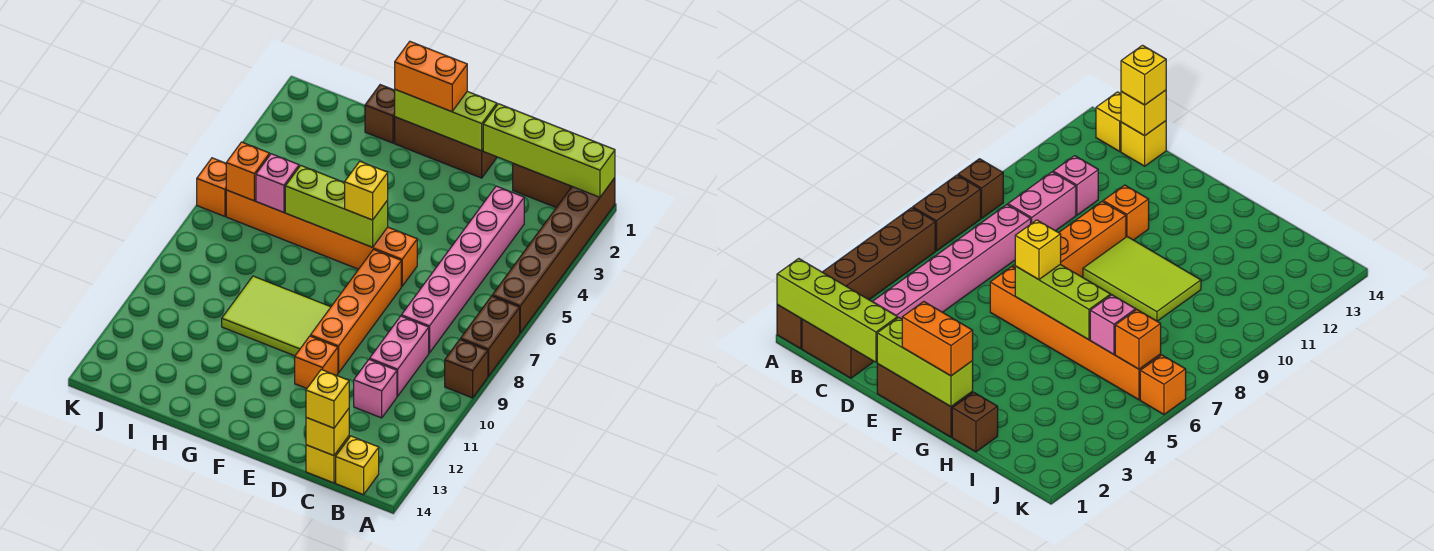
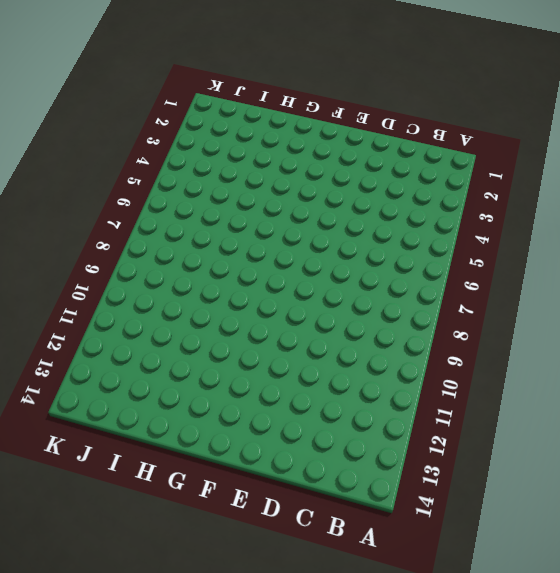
none -> brown brick A1:A6 level 1
none -> brown brick A7:A8 level 1
none -> brown brick A9 level 1

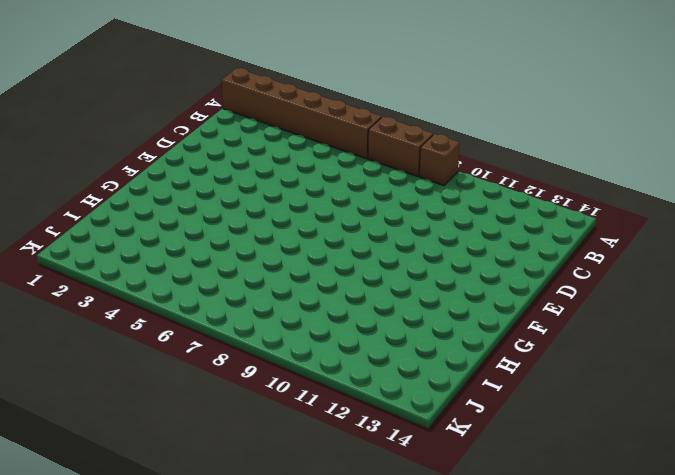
none -> brown brick B1:C1 level 1
none -> yellow brick B14 level 1
none -> pink brick C3:C8 level 1

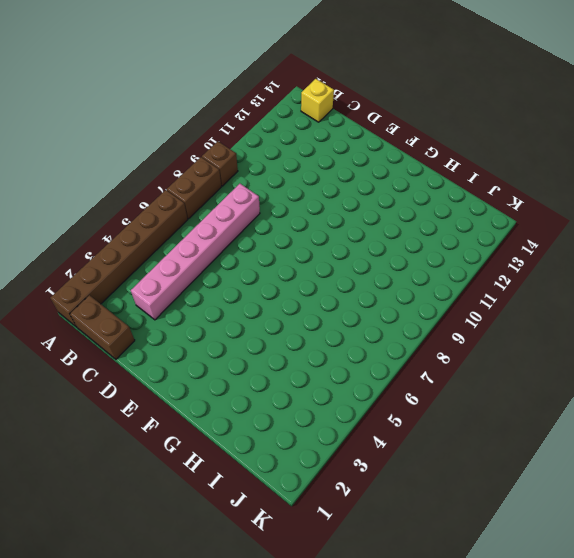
none -> pink brick C9:C10 level 1
none -> pink brick C11 level 1
none -> yellow brick C14 level 1

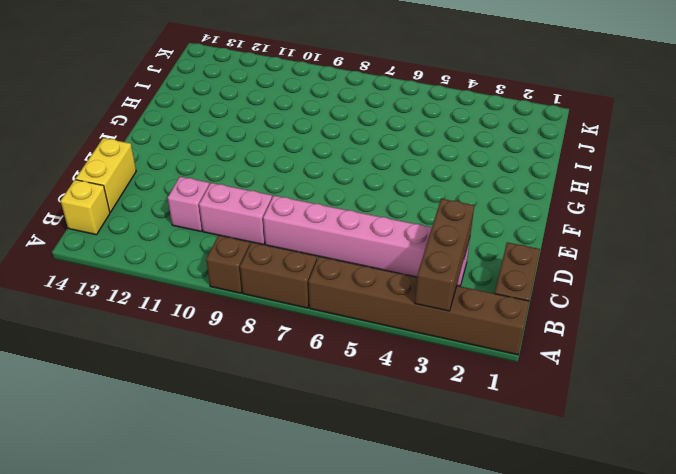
brown brick A3:C3 level 2 -> brown brick E1:G1 level 1
yellow brick C14:D14 level 1 -> yellow brick C14 level 1
none -> orange brick E6:J6 level 1
none -> orange brick E7:E10 level 1
none -> orange brick E11 level 1

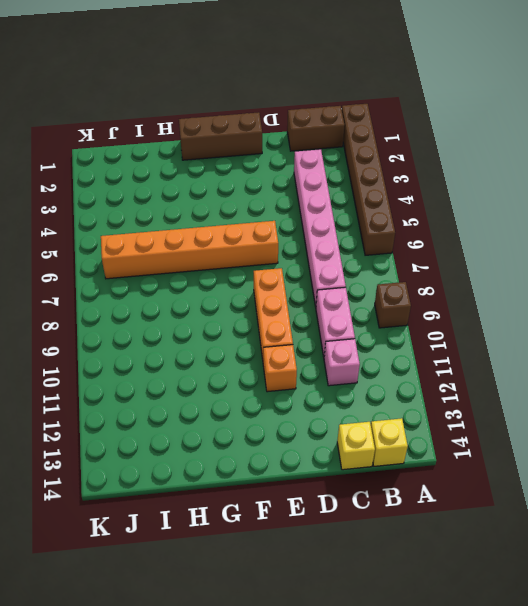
orange brick E8:E10 level 1 -> orange brick E7:E10 level 1
none -> brown brick A7:A8 level 1
none -> lime tile F9:H10 level 1
none -> brown brick H1 level 1

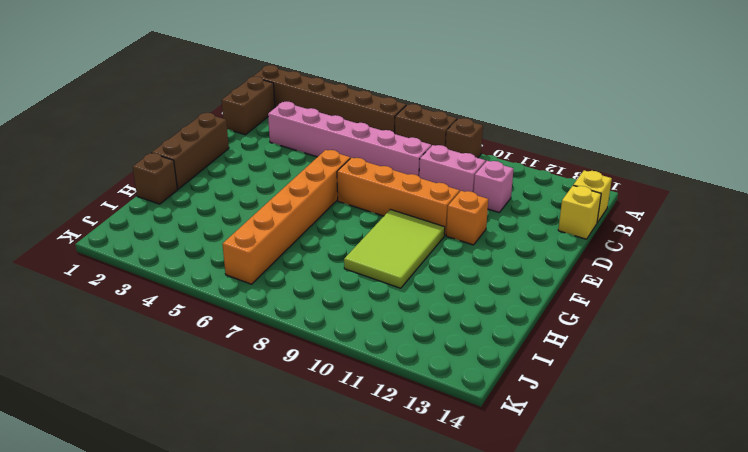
none -> orange brick K6 level 1
none -> lime brick A1:D1 level 2
none -> yellow brick C14 level 2

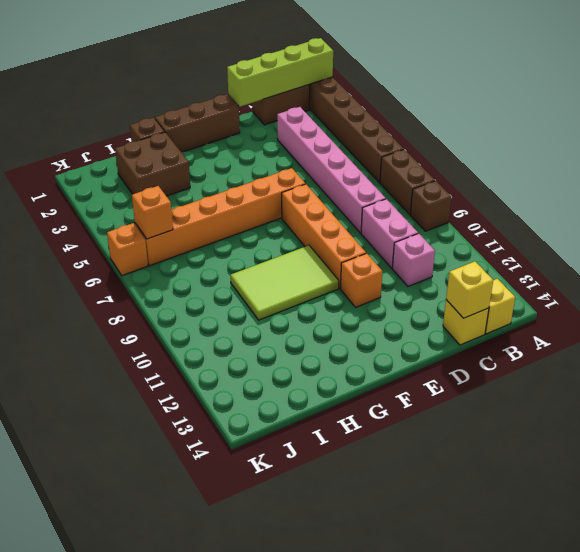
brown brick H2:I3 level 1 -> none
none -> lime brick E1:G1 level 2
none -> lime brick F6:H6 level 2
none -> pink brick I6 level 2

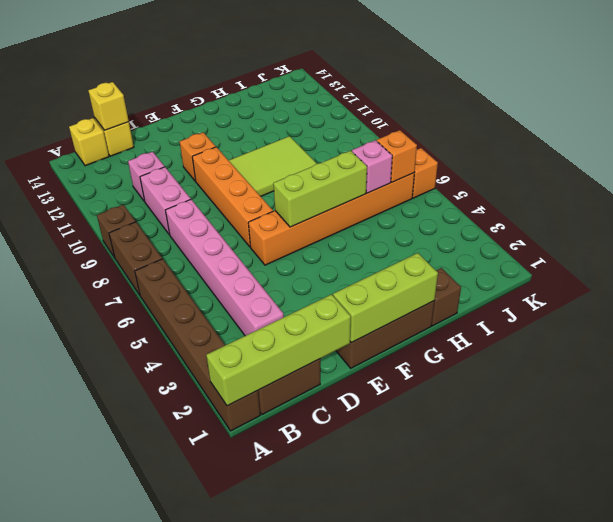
none -> yellow brick C14 level 3
none -> orange brick F1:G1 level 3
none -> yellow brick F6 level 3

